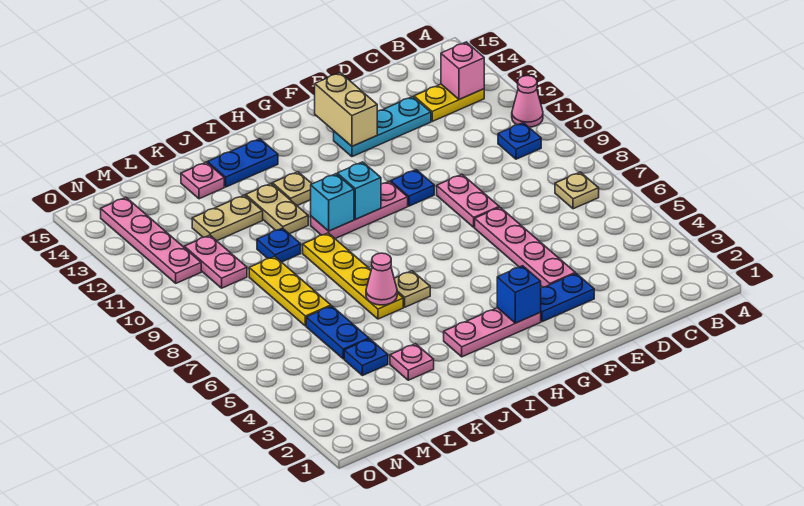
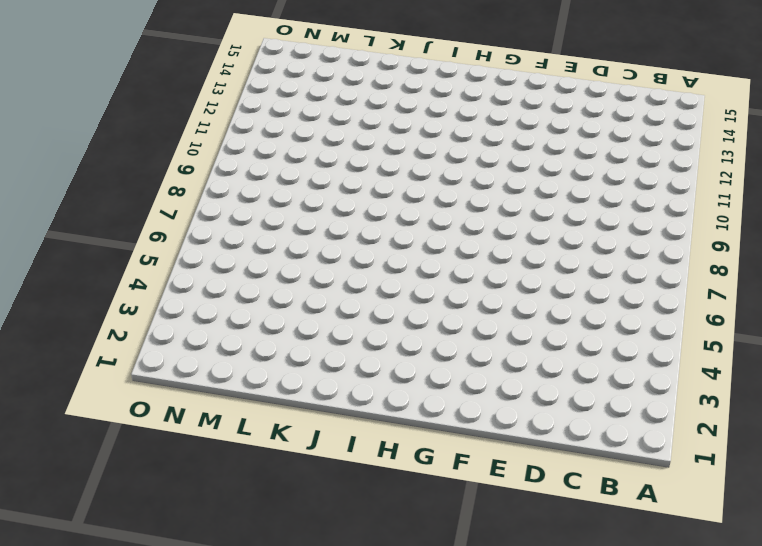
none -> pink cone A11 level 1
none -> tan plate B7 level 1
none -> blue plate B10 level 1
none -> yellow plate B13:C13 level 1

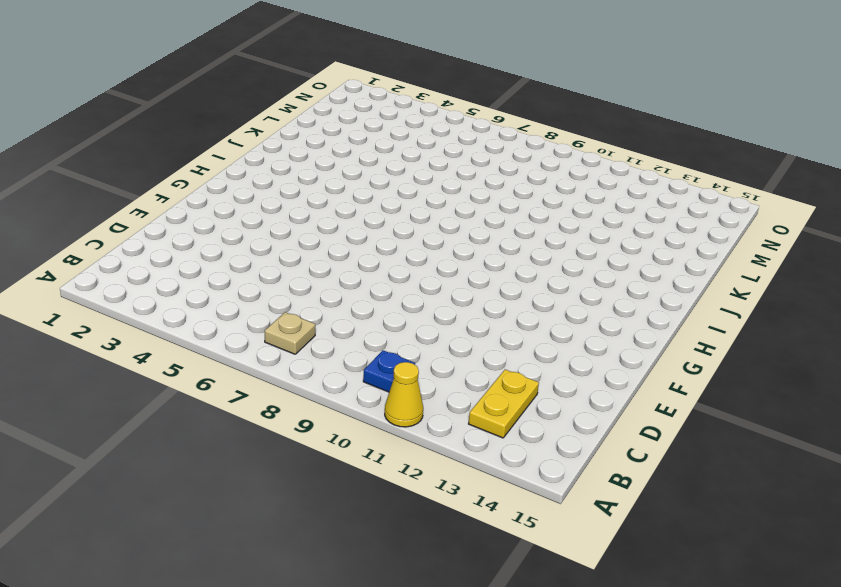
yellow cone A11 level 1 -> pink cone A11 level 1
none -> cyan plate D13:F13 level 1
none -> blue plate E3:F3 level 1
none -> pink plate E4:E7 level 1
none -> pink plate E8:E9 level 1

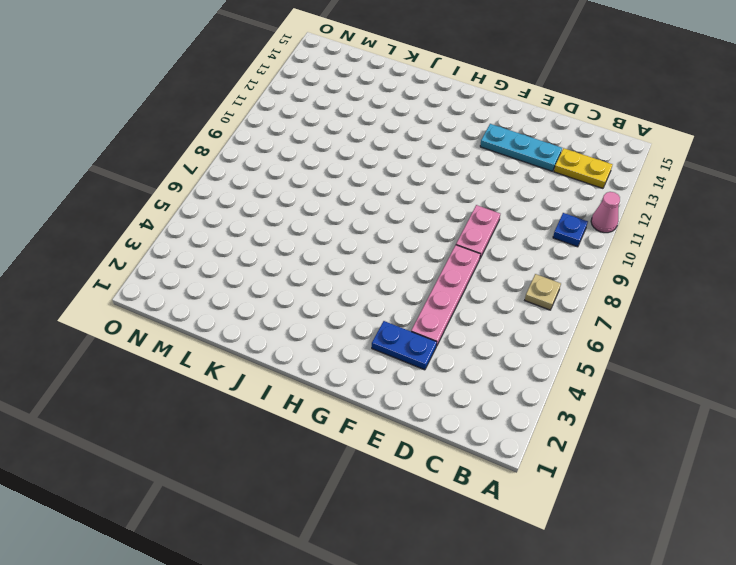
none -> blue plate F10 level 1
none -> pink plate G3:I3 level 1
none -> pink plate G10:I10 level 1
none -> tan plate I6 level 1

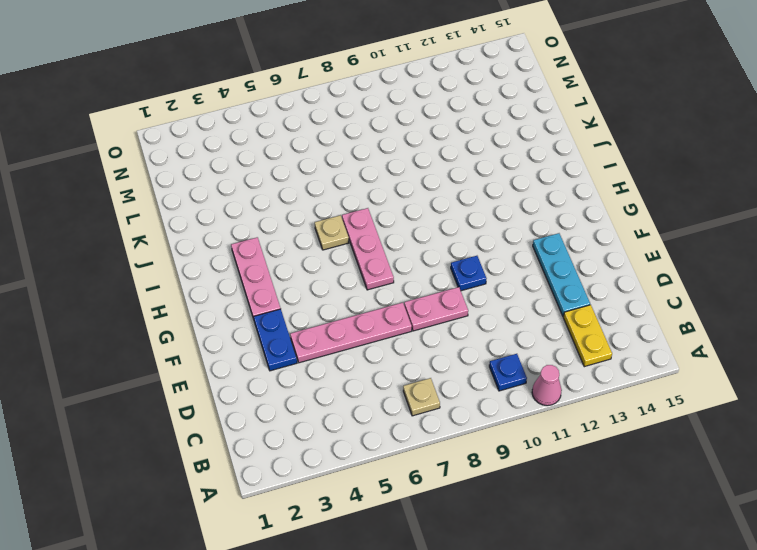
pink plate G7:I7 level 1 -> pink plate G10:I10 level 1
none -> tan plate I12 level 1
none -> blue plate I14:J14 level 1
none -> yellow plate J6:J9 level 1
none -> tan plate J11:J12 level 1

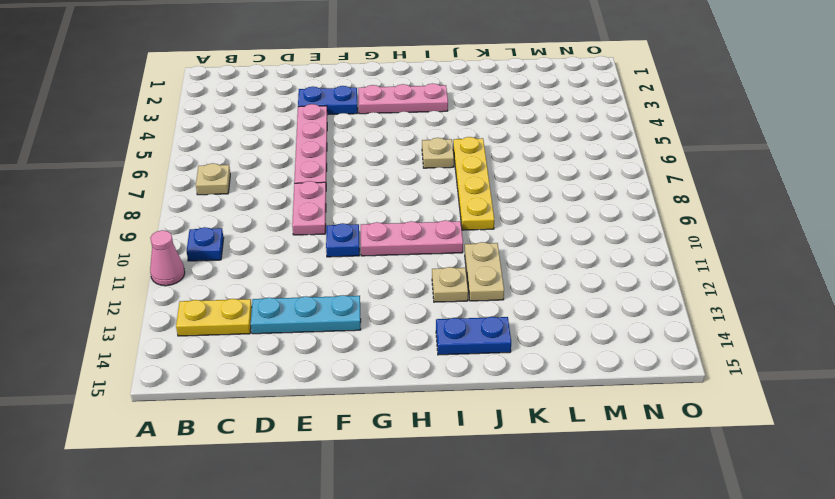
none -> pink plate K3 level 1
none -> blue plate K10 level 1
none -> tan plate K12:L12 level 1
none -> pink plate K14 level 1

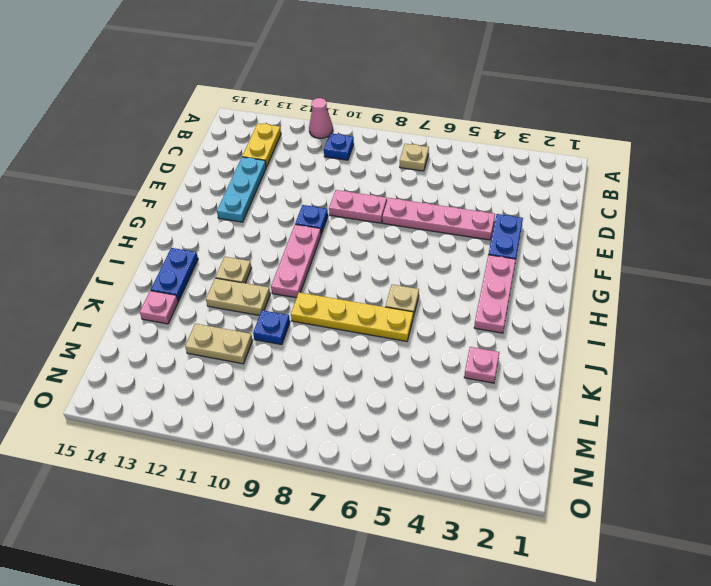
tan plate L11:L12 level 1 -> tan plate K12:L12 level 1
none -> blue plate L4 level 1
none -> blue plate L5:L6 level 1
none -> yellow plate L7:L9 level 1
none -> pink plate M10:M11 level 1

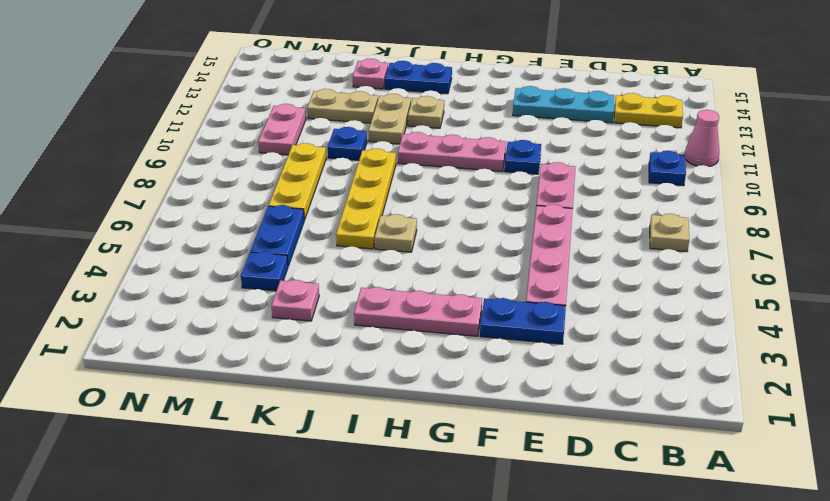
none -> pink plate N11:N14 level 1
none -> pink brick B13 level 2
none -> tan brick F13:F14 level 2
none -> blue brick G3 level 2

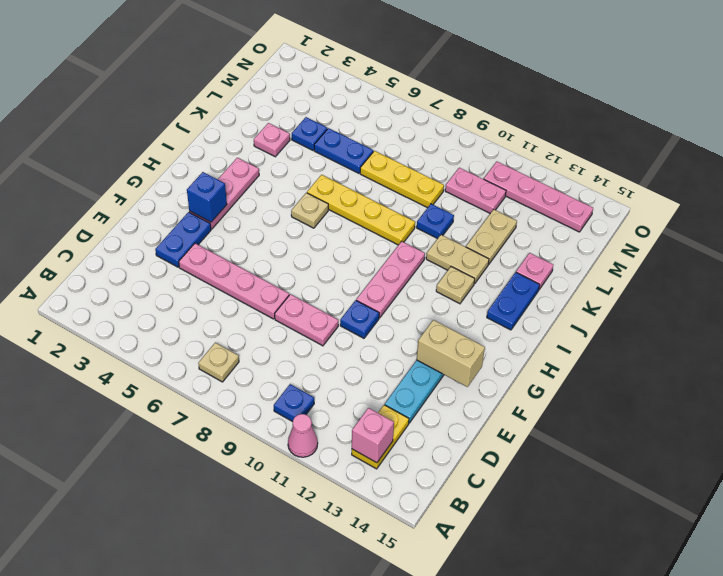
none -> cyan brick H10 level 2
none -> cyan brick I10 level 2
none -> pink cone J6 level 2

